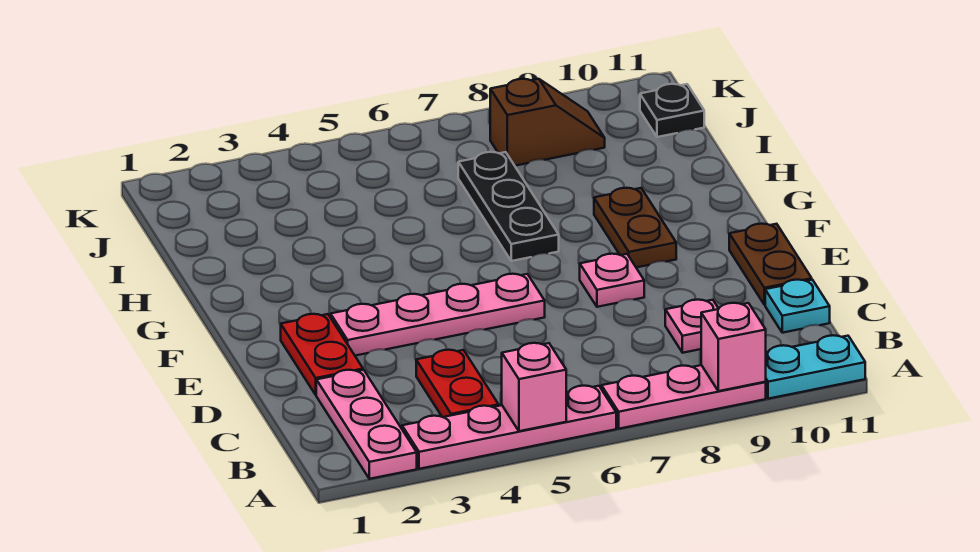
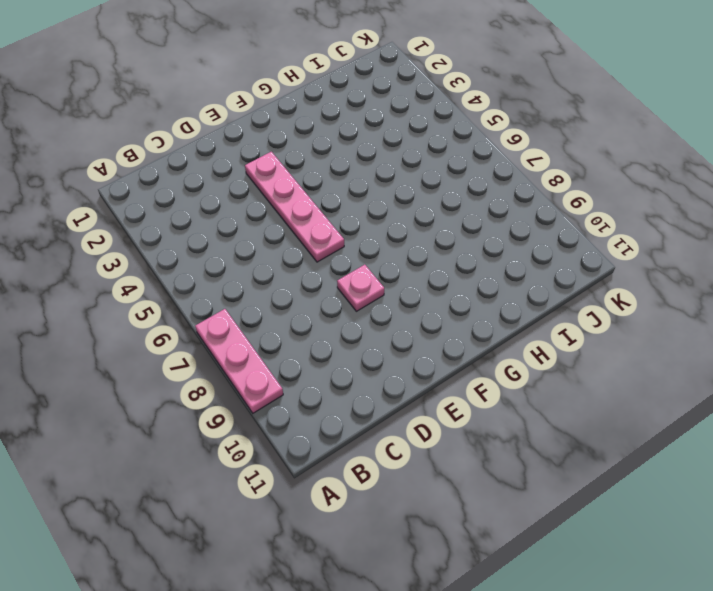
none -> pink plate A2:C2 level 1
none -> pink plate A3:A6 level 1
none -> cyan plate A10:A11 level 1

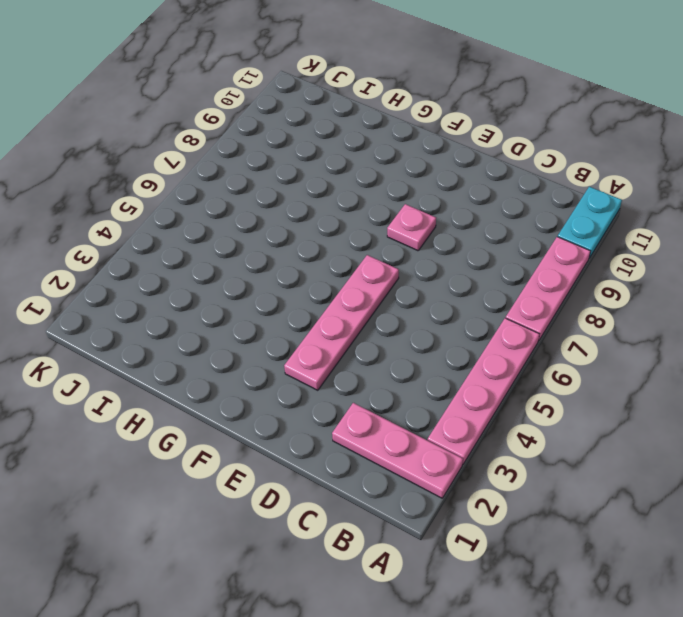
none -> red plate B4:C4 level 1
none -> pink plate C9 level 1
none -> cyan plate C11 level 1

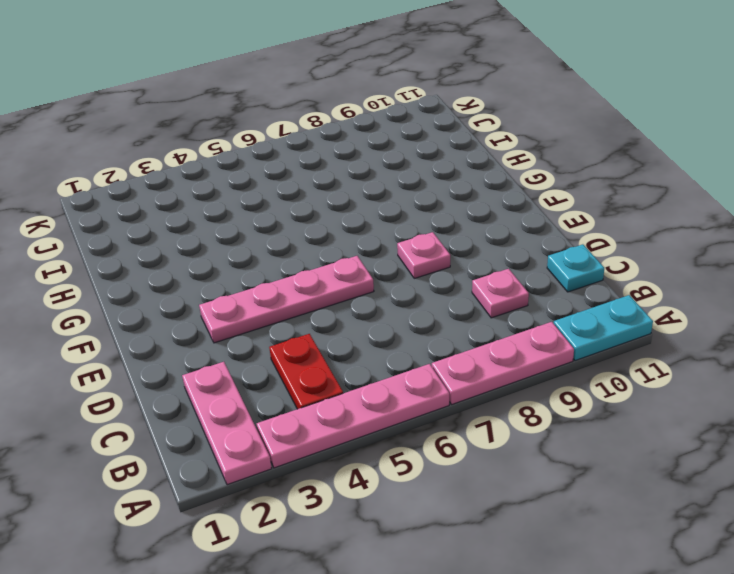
none -> red plate D2:E2 level 1
none -> brown plate D11:E11 level 1
none -> brown plate F9:G9 level 1

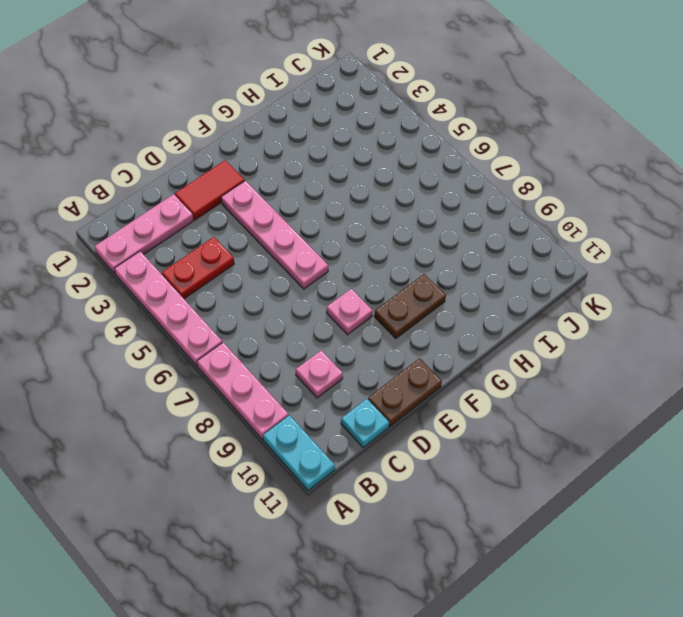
red tile D2:E2 level 1 -> red plate D2:E2 level 1
none -> black plate G7:I7 level 1
none -> brown slope J8:J9 level 1 top 8
none -> black plate J11 level 1

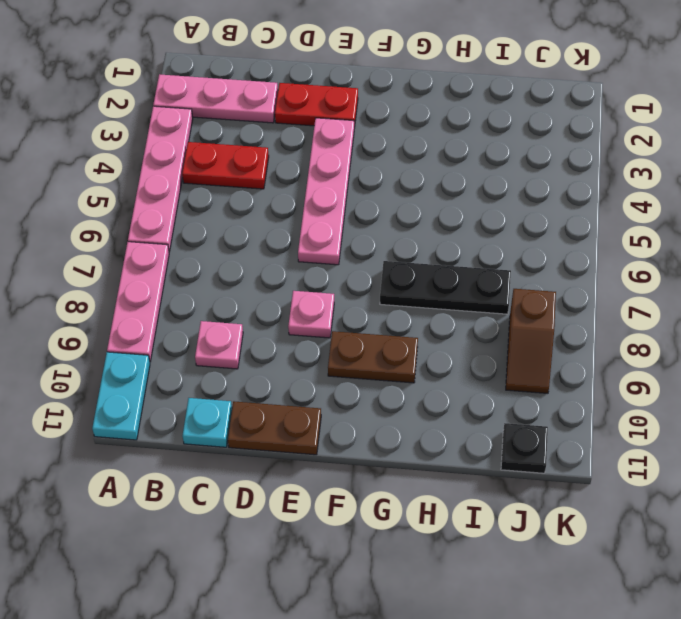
none -> pink brick A5 level 2
none -> pink brick A9 level 2

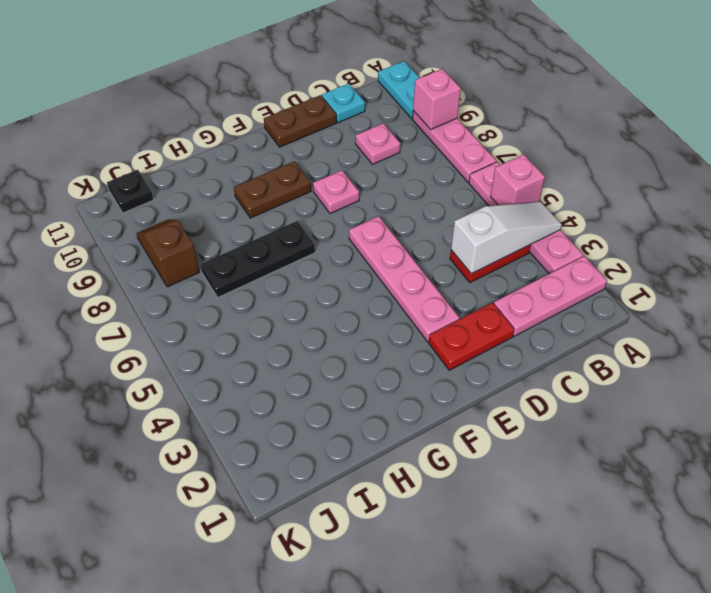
white slope A4:C4 level 2 top C -> none

